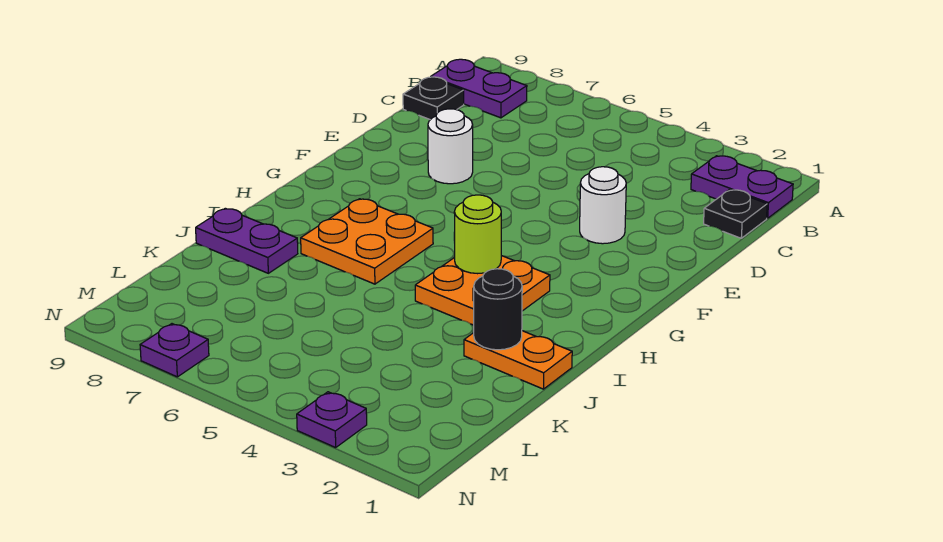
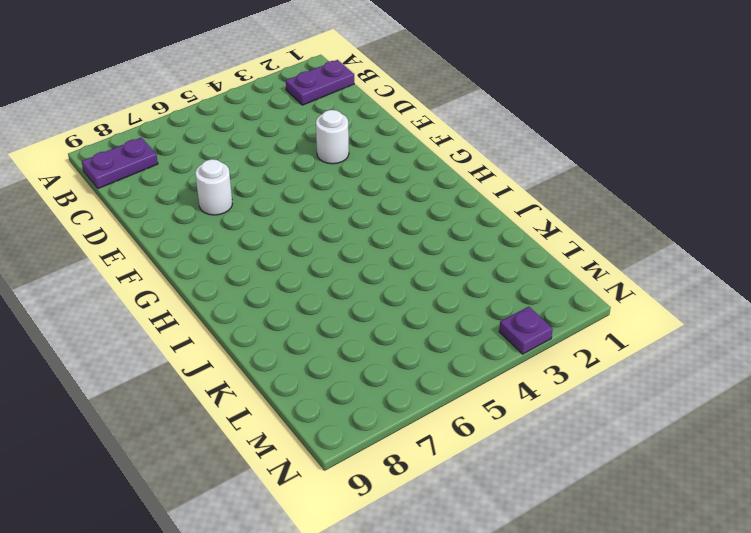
none -> black plate C1 level 1
none -> black plate C9 level 1
none -> orange plate H3:I4 level 1

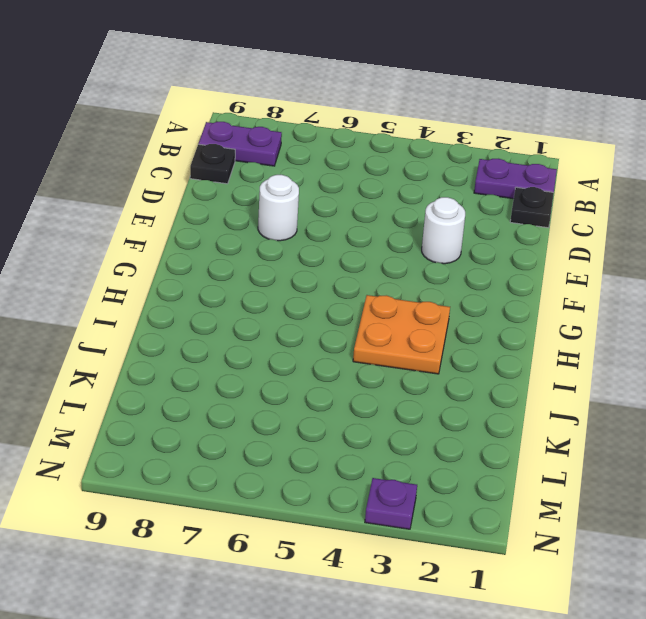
none -> orange plate H6:I7 level 1
none -> orange plate J1:J2 level 1
none -> purple plate J8:J9 level 1

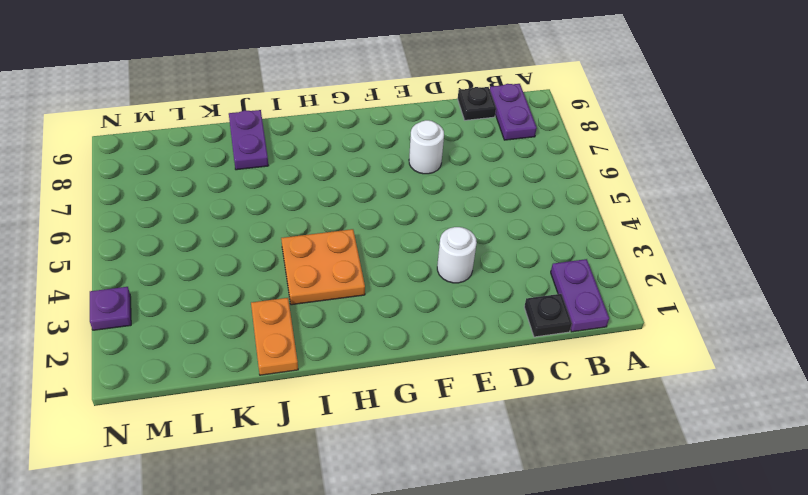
none -> orange plate H6:I7 level 1
none -> purple plate N7 level 1
none -> lime round brick H4 level 2

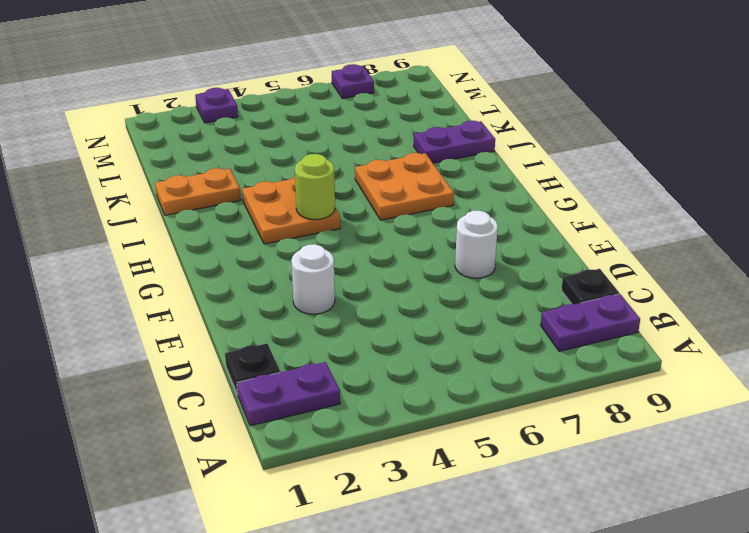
none -> black round brick J2 level 2

